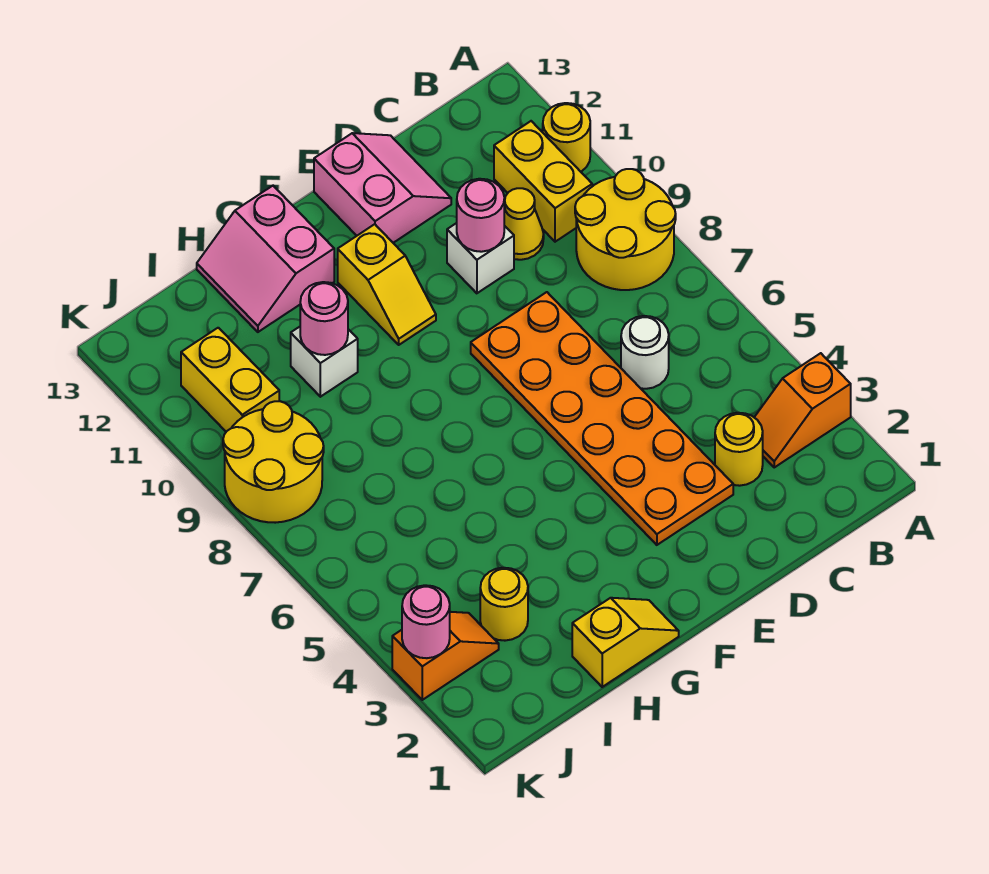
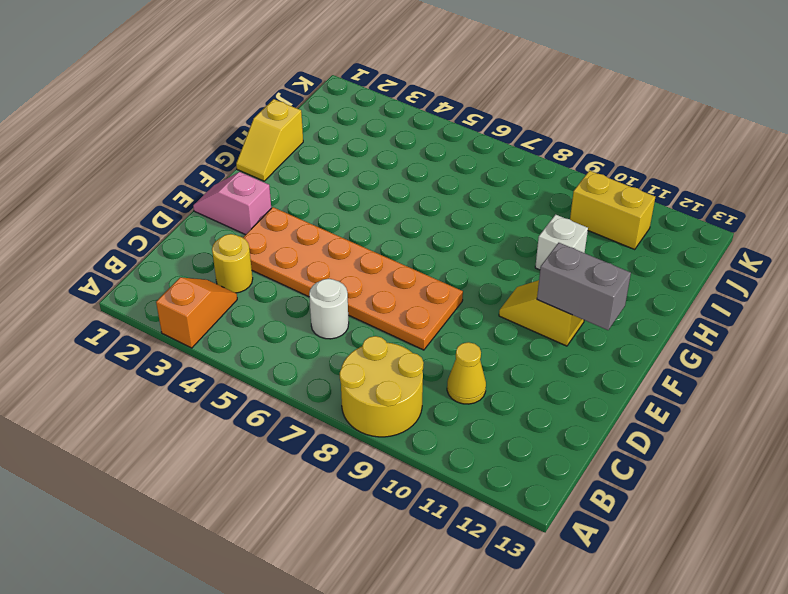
pink slope E1:E2 level 1 top 2 -> none
grey brick F11:F12 level 2 -> none
none -> yellow round brick A11 level 1
none -> yellow brick B10:B11 level 1
none -> white brick D10 level 1

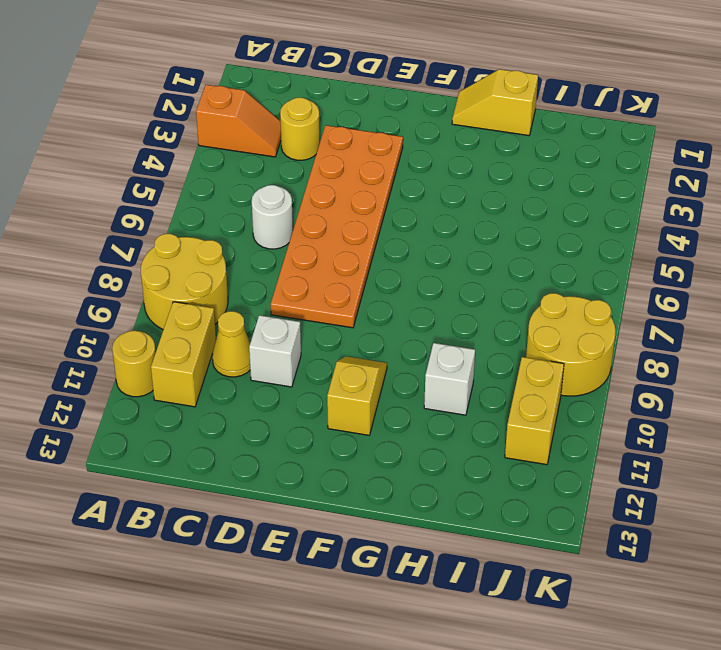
none -> pink slope D12:E13 level 1 top E
none -> pink slope G12:H13 level 1 top G
none -> yellow round brick I3 level 1

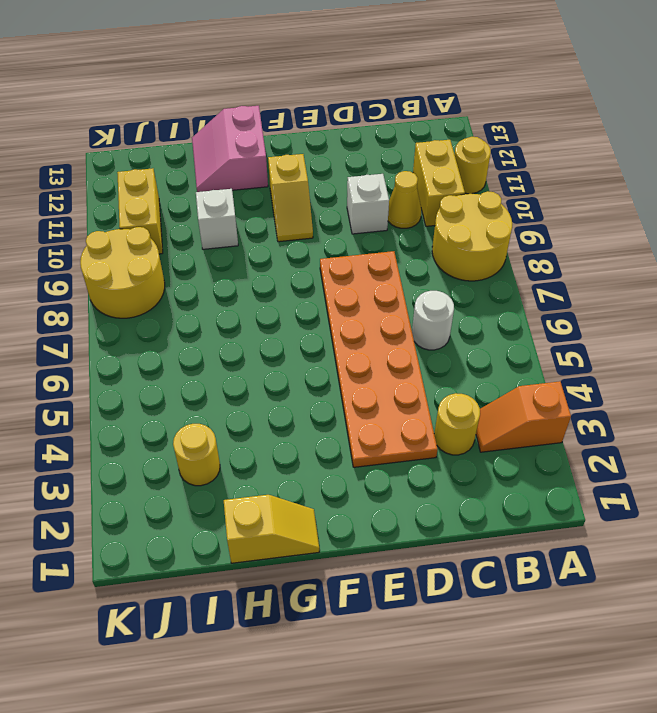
none -> pink slope D12:E13 level 1 top E
none -> orange slope J3:K3 level 1 top K
none -> pink round brick D10 level 2

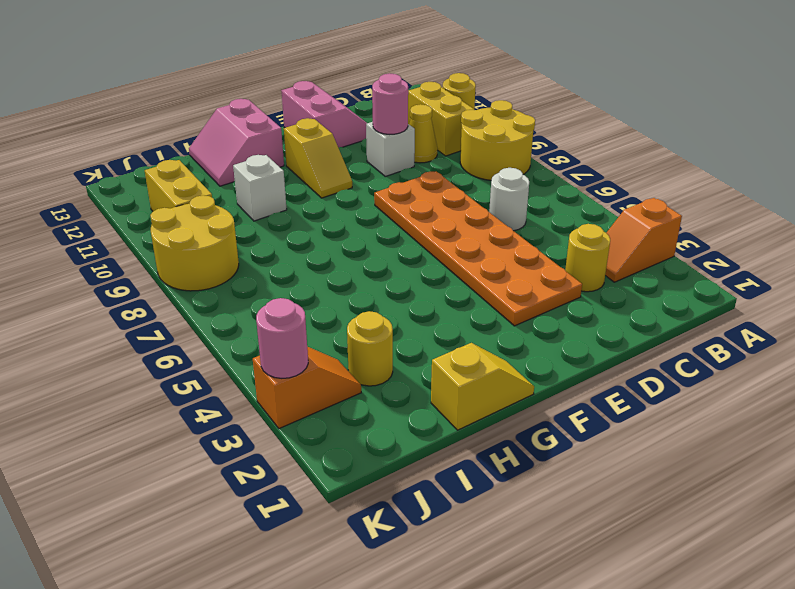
none -> pink round brick H10 level 2

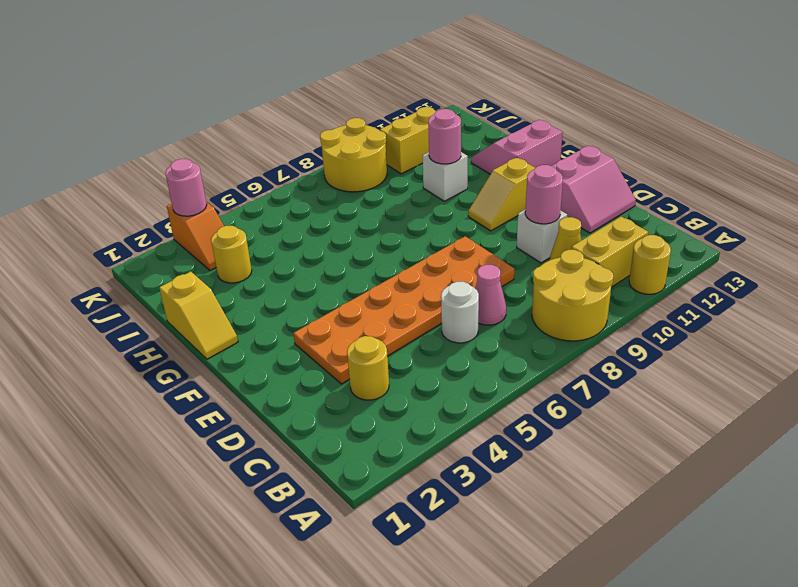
pink cone C7 level 1 -> none
none -> orange slope A3:B3 level 1 top A

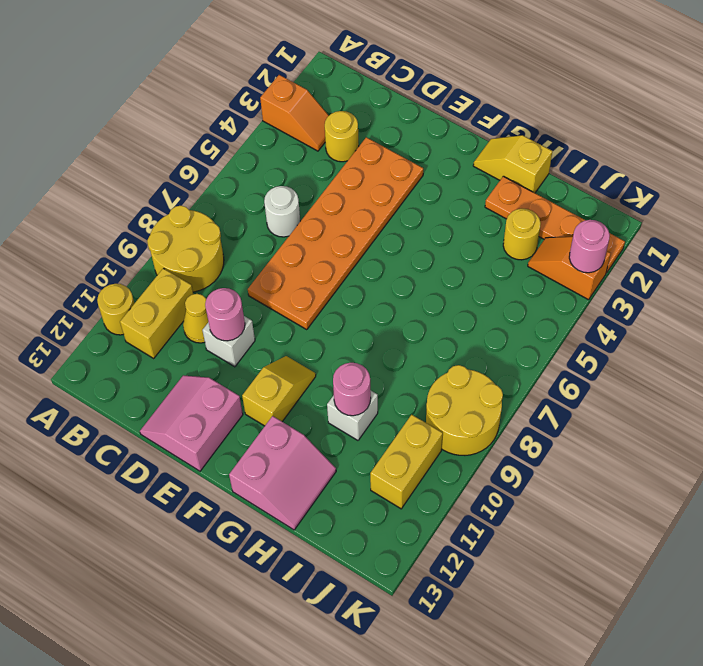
orange plate H2:K2 level 1 -> none

